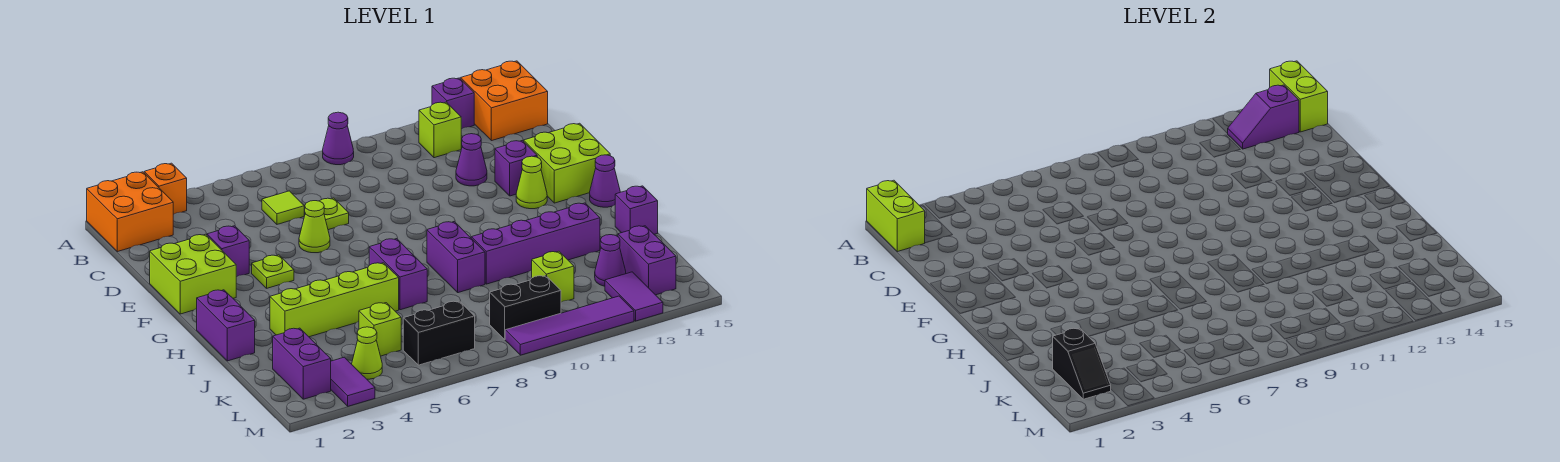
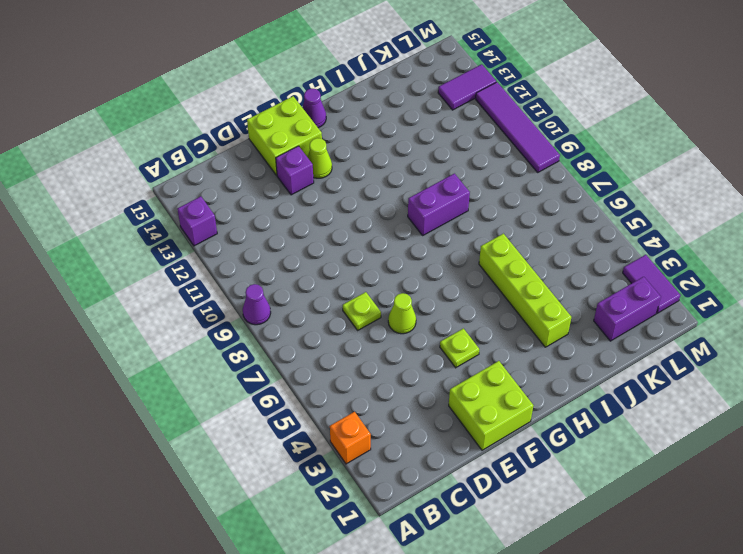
purple tile M2:M3 level 1 -> purple tile L3:M3 level 1
none -> orange brick A1:B2 level 1
none -> orange brick A14:B15 level 1
none -> lime brick B12 level 1
none -> lime tile C6 level 1

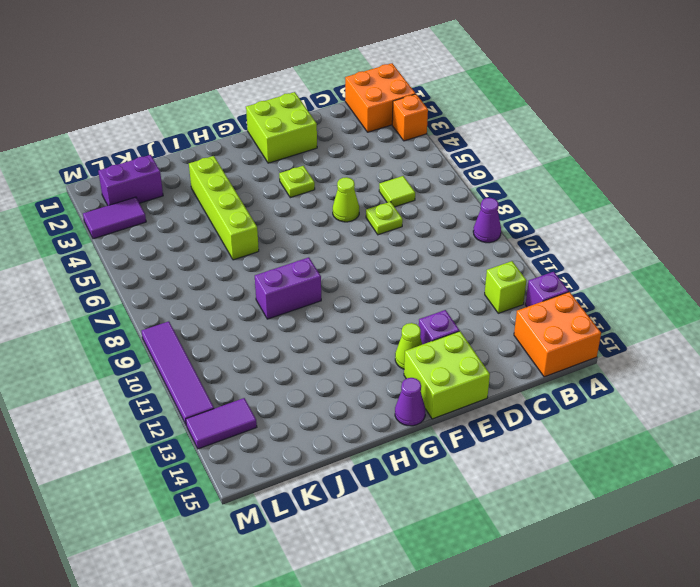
none -> purple cone D12 level 1
none -> purple brick E3 level 1
none -> purple brick H1:I1 level 1
none -> purple brick H7:I7 level 1

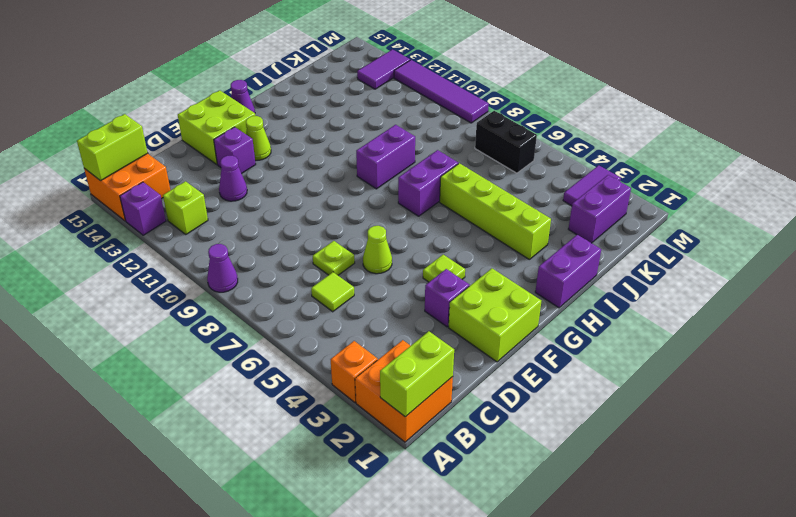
none -> purple brick I10:I13 level 1
none -> purple brick I15 level 1
none -> lime brick K5 level 1
none -> lime brick K11 level 1

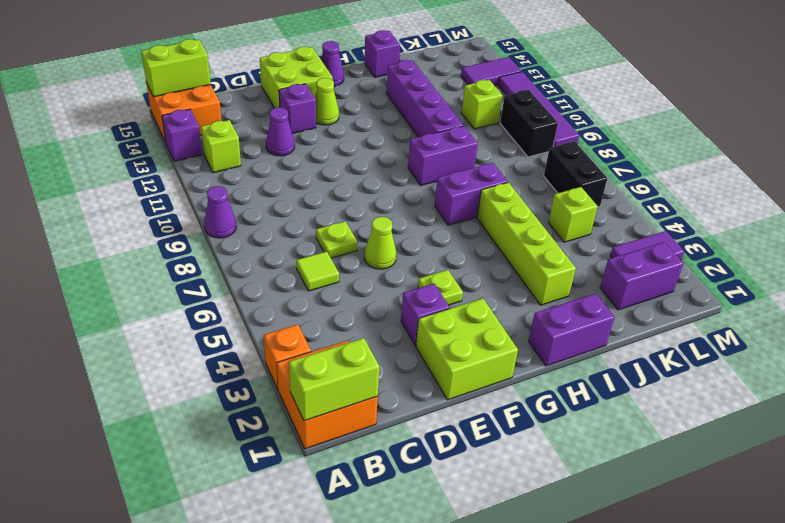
none -> purple cone K13 level 1
none -> purple brick K14:L14 level 1
none -> lime cone L4 level 1
none -> purple slope B13:B14 level 2 top 14

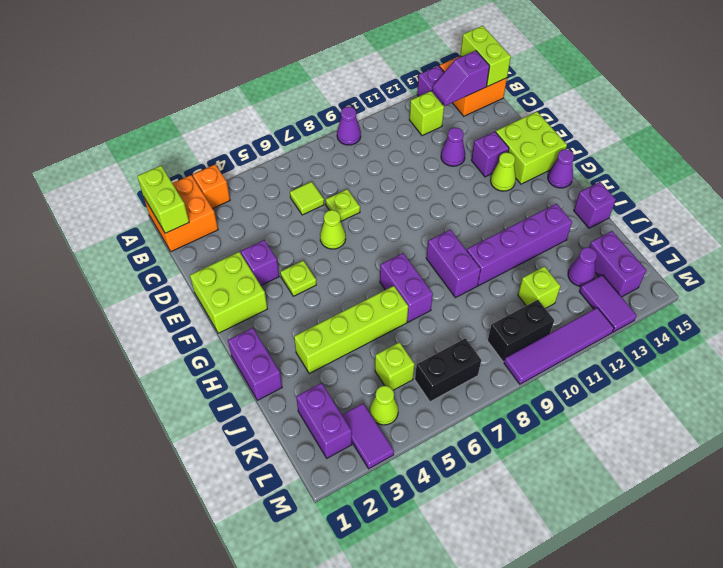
none -> black slope K2:L2 level 2 top K

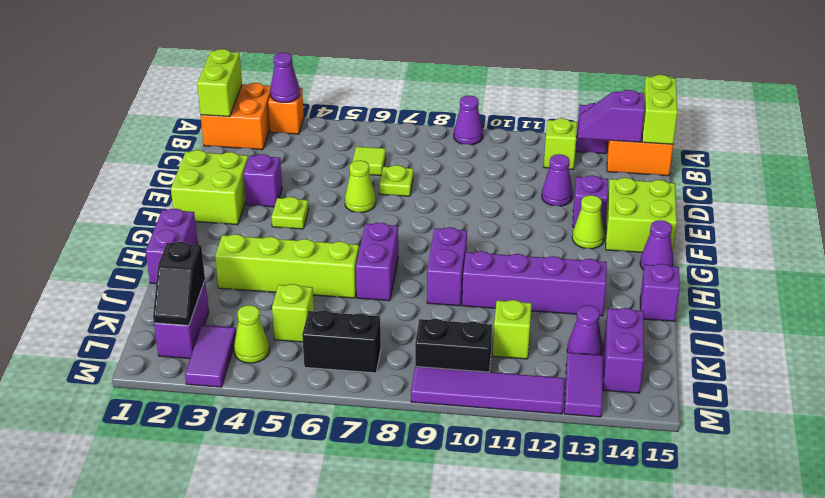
purple cone A3 level 2 -> none

